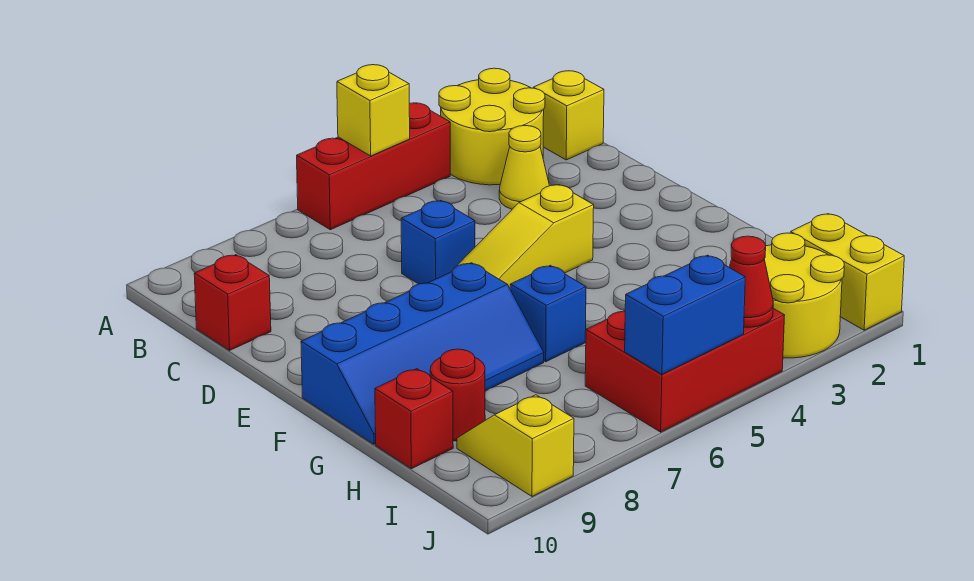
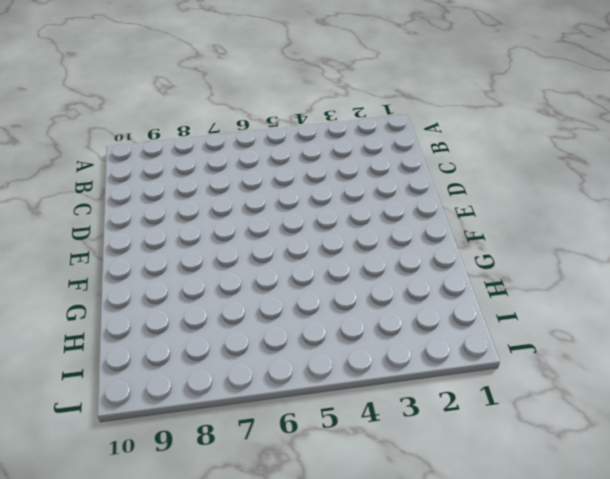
none -> yellow round brick A2:B3 level 1
none -> red brick A4:A6 level 1
none -> yellow brick B1 level 1

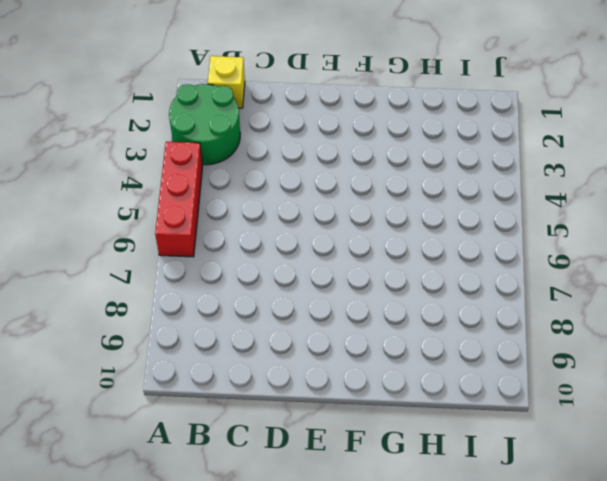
green round brick A2:B3 level 1 -> yellow round brick A2:B3 level 1
none -> yellow cone C3 level 1
none -> red brick C10 level 1
none -> blue brick D6 level 1

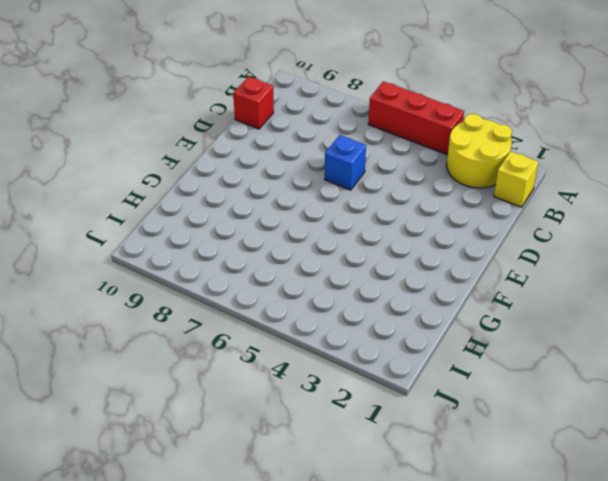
none -> yellow cone C3 level 1
none -> yellow slope E4:E6 level 1 top 4
none -> blue slope F7:G10 level 1 top F

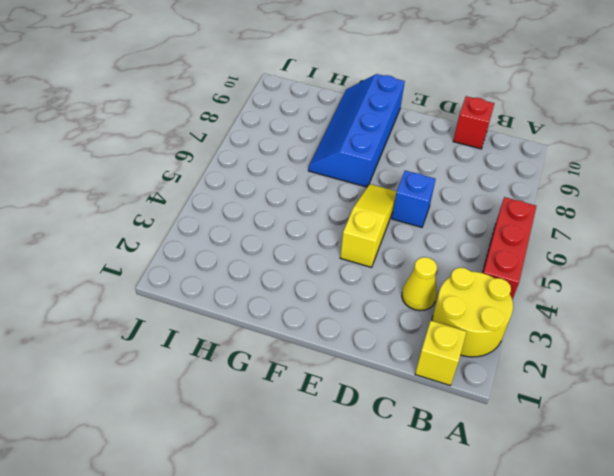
none -> blue brick G6 level 1
none -> red round brick H9 level 1
none -> red brick H10 level 1

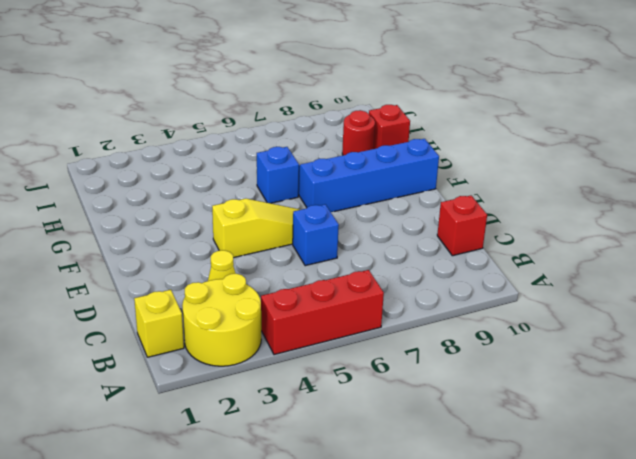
none -> yellow brick I1:J1 level 1
none -> yellow round brick I2:J3 level 1
none -> red brick I4:J6 level 1

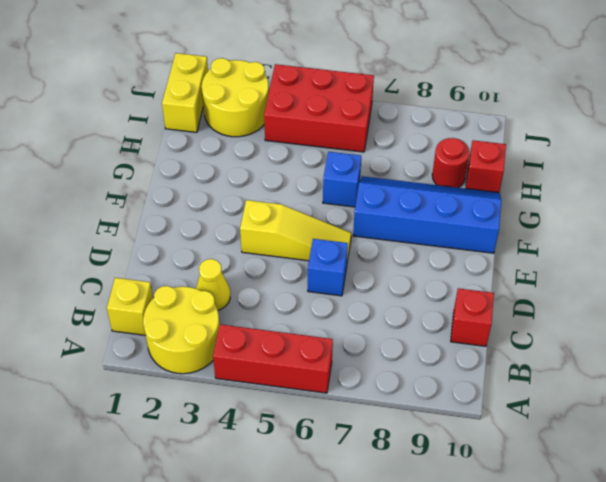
none -> yellow slope I9:J9 level 1 top J
none -> yellow brick A5 level 2
none -> red cone J4 level 2

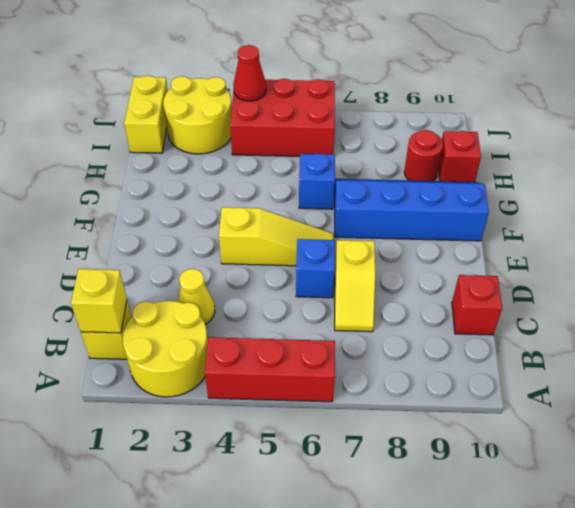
yellow brick B1 level 2 -> yellow brick A5 level 2
yellow slope C7:D7 level 1 top D -> yellow slope I9:J9 level 1 top J
none -> blue brick J5:J6 level 2

